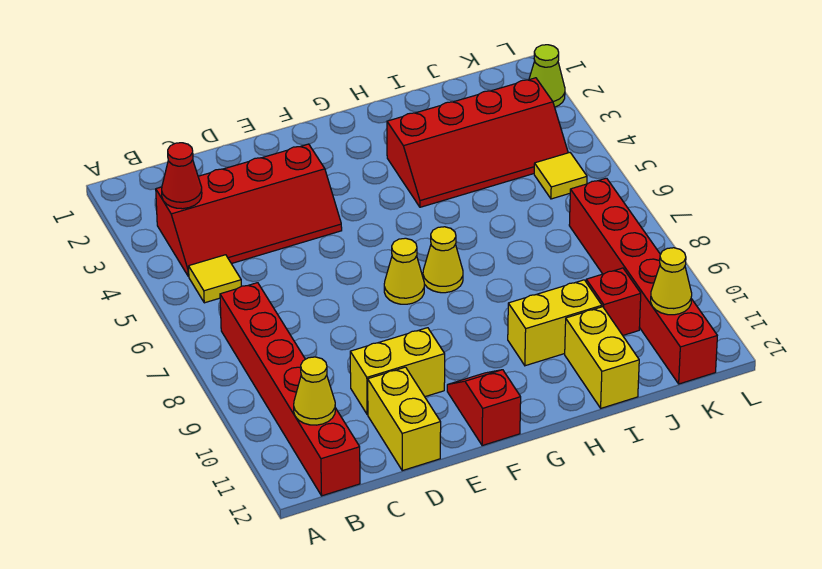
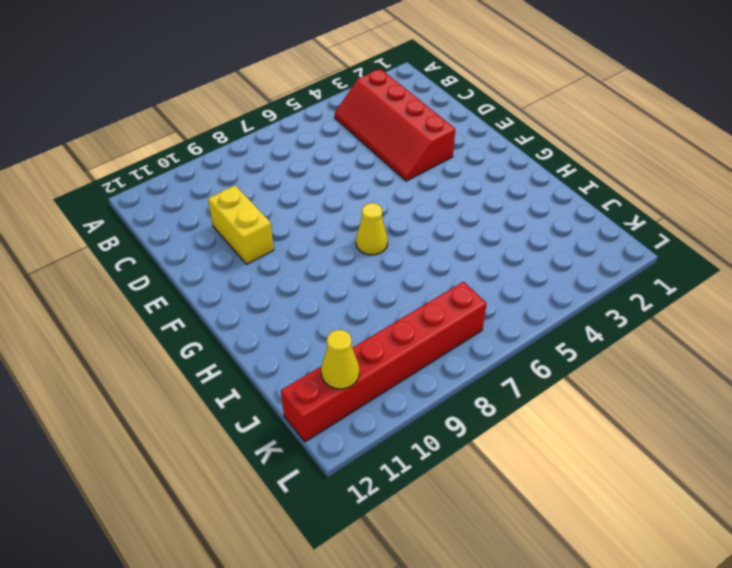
none -> yellow tile B5 level 1
none -> red brick B7:B12 level 1
none -> yellow brick D11:D12 level 1

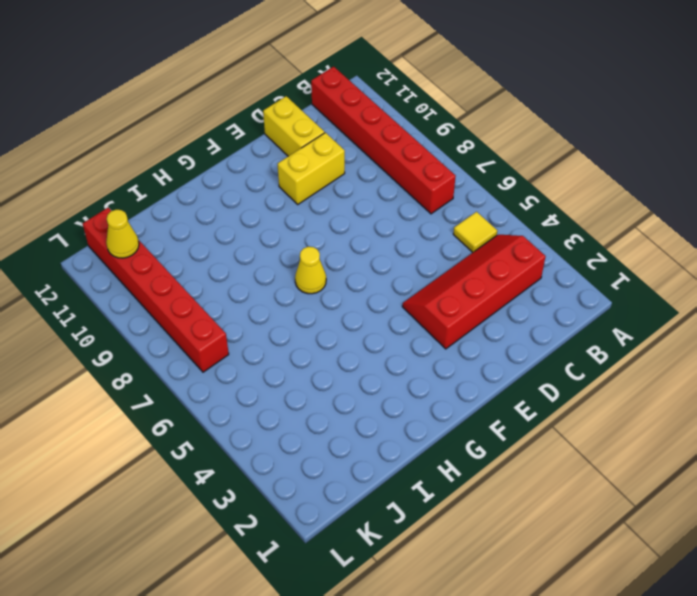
none -> yellow cone F7 level 1
none -> red slope F11:F12 level 1 top 12
none -> red slope H3:K4 level 1 top 3

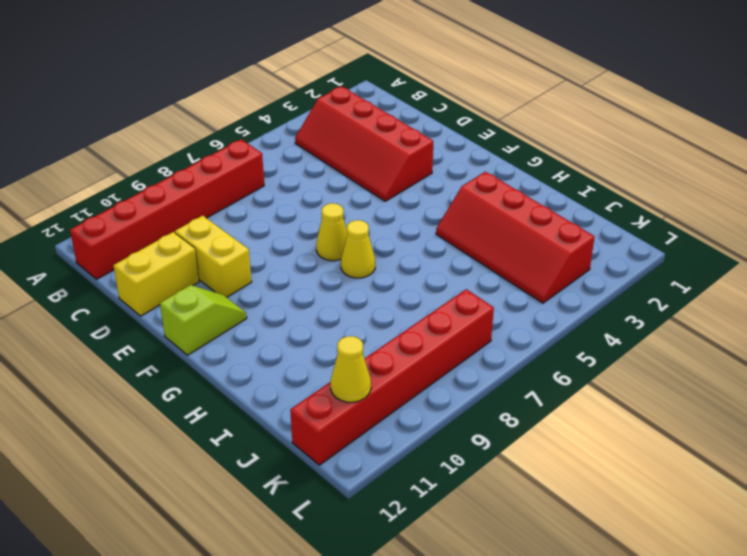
lime slope F11:F12 level 1 top 12 -> red slope F11:F12 level 1 top 12
none -> yellow tile B5 level 1
none -> yellow brick H10:I10 level 1
none -> yellow brick I11:I12 level 1

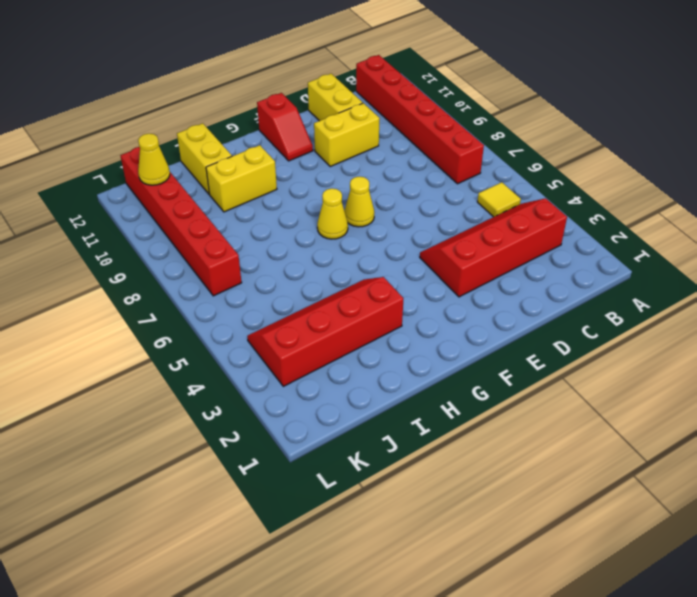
none -> red brick J10 level 1
none -> yellow tile K5 level 1
none -> lime cone L2 level 1

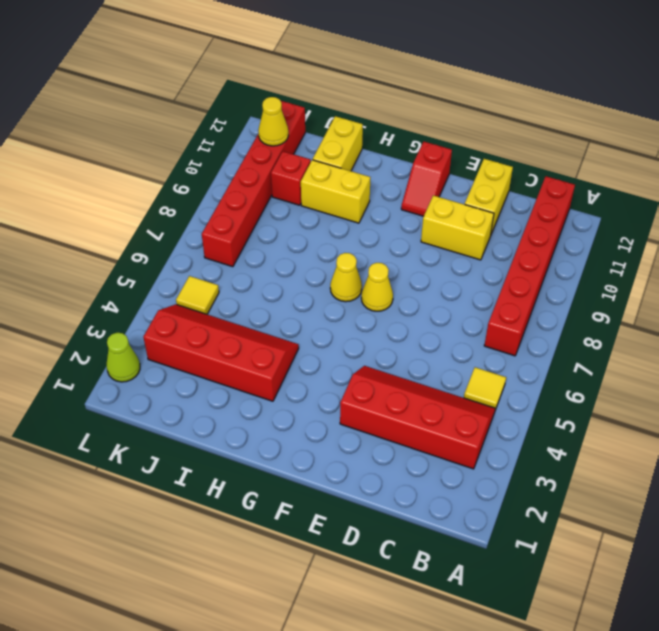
none -> red cone B3 level 2
none -> yellow cone B11 level 2

